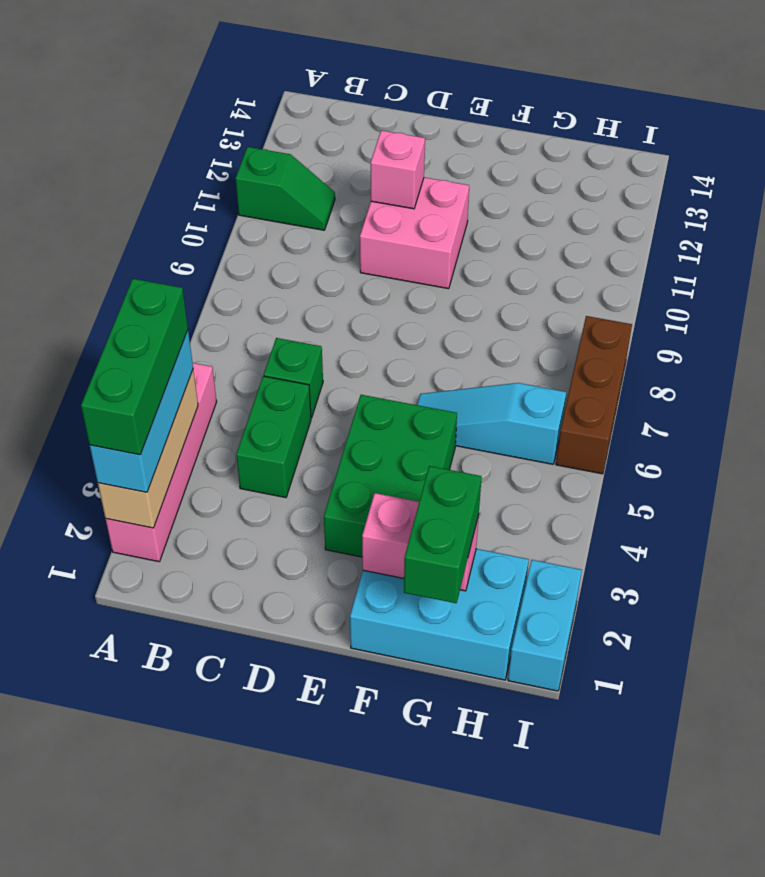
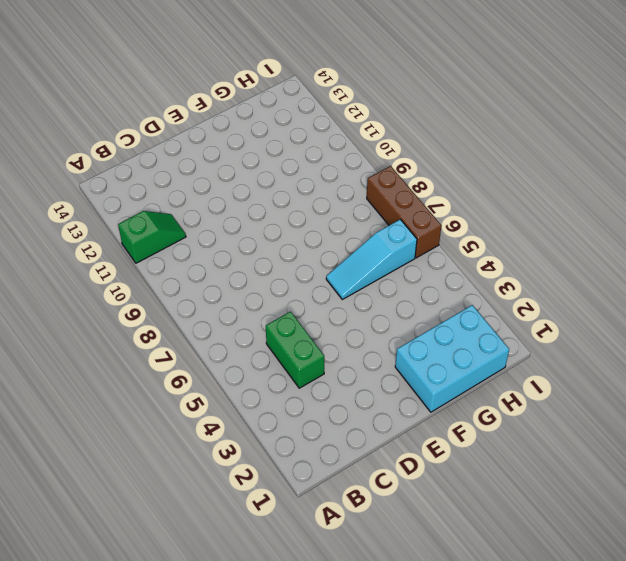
none -> pink brick A2:A5 level 1
none -> green brick C6 level 1
none -> pink brick D10:E11 level 1

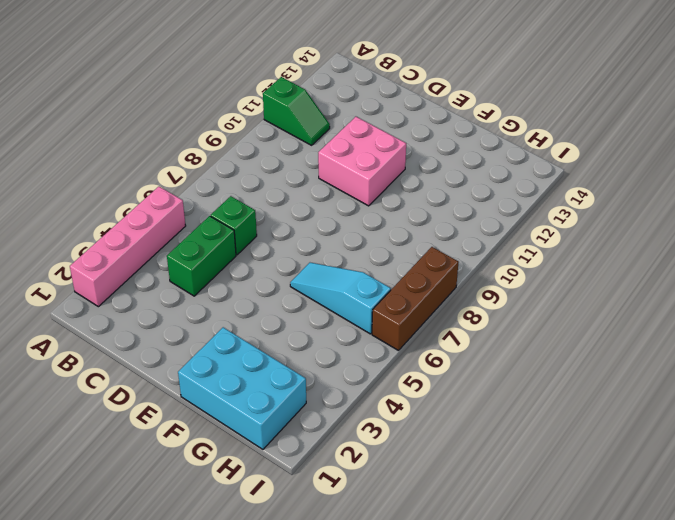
none -> green brick E3:F5 level 1
none -> cyan brick I1:I2 level 1
none -> tan brick A2:A4 level 2

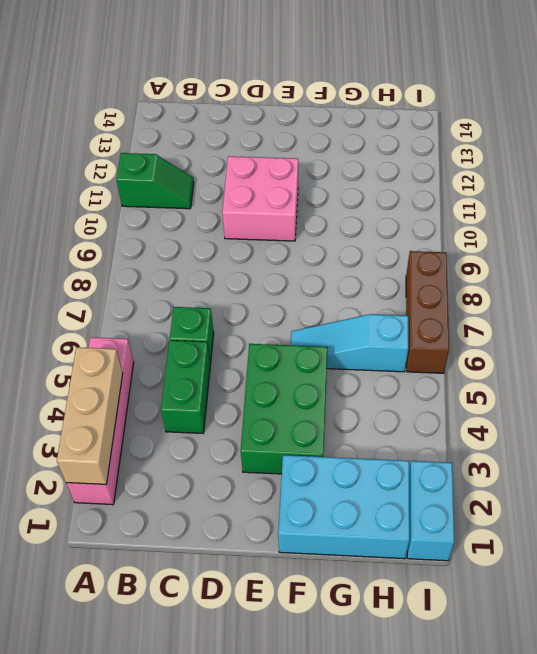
none -> pink brick D11 level 2
none -> pink brick F2:G2 level 2
none -> cyan brick A2:A4 level 3

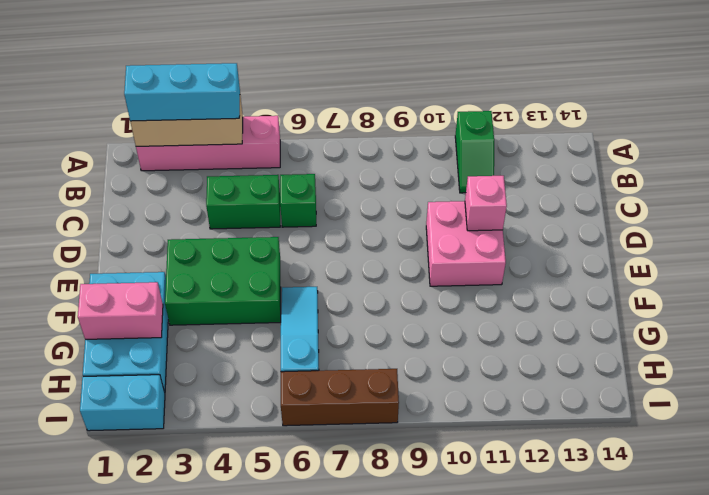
pink brick G1:G2 level 2 -> pink brick F2:G2 level 2
none -> green brick G1:G2 level 3
none -> green brick A2:A4 level 4

